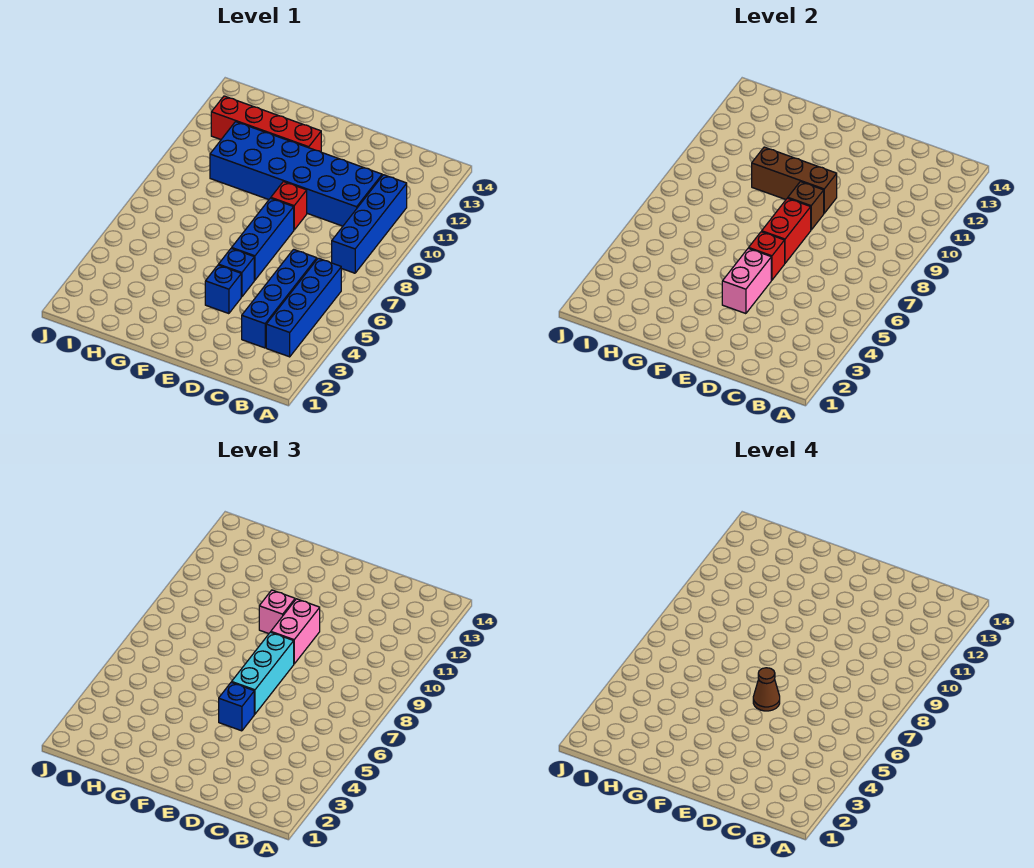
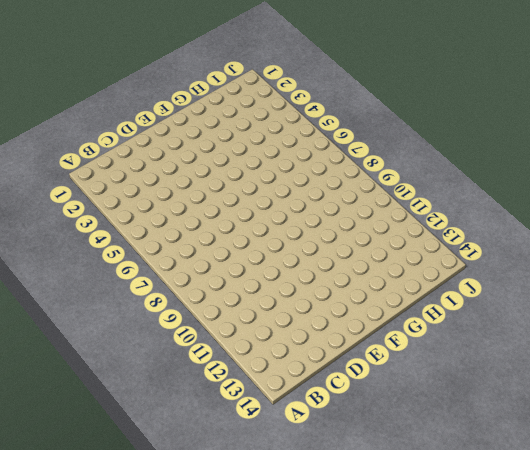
none -> blue brick B3:B6 level 1
none -> blue brick B8:B11 level 1
none -> blue brick C3:C6 level 1

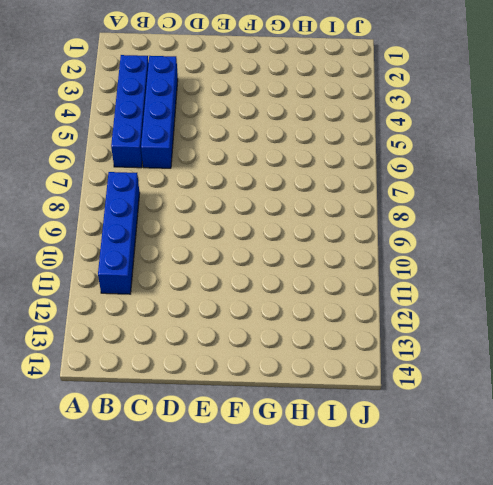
none -> blue brick C10:H11 level 1
none -> blue brick E4 level 1
none -> blue brick E5 level 1

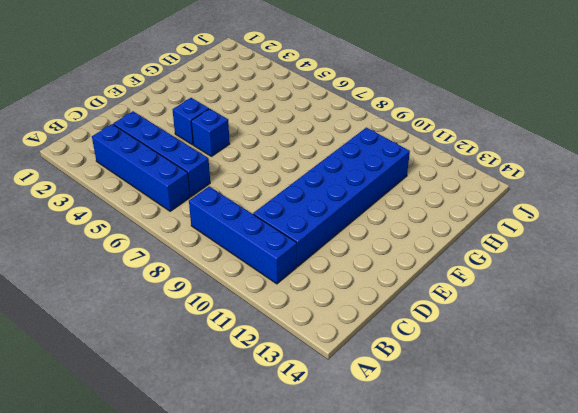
none -> blue brick E6:E8 level 1
none -> red brick E9 level 1
none -> red brick F12:I12 level 1

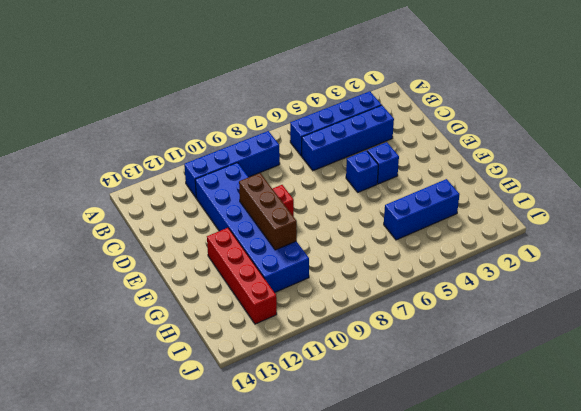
blue brick H3:H5 level 1 -> blue brick E6:E8 level 1
none -> pink brick E4:E5 level 2
none -> red brick E6 level 2
none -> red brick E7:E8 level 2

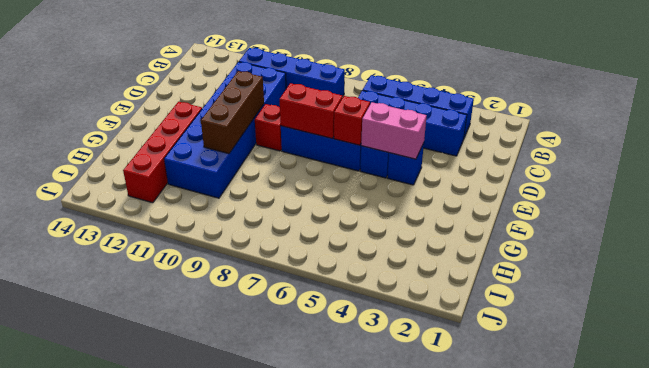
none -> brown brick E9 level 2
none -> blue brick E5 level 3
none -> cyan brick E6:E8 level 3

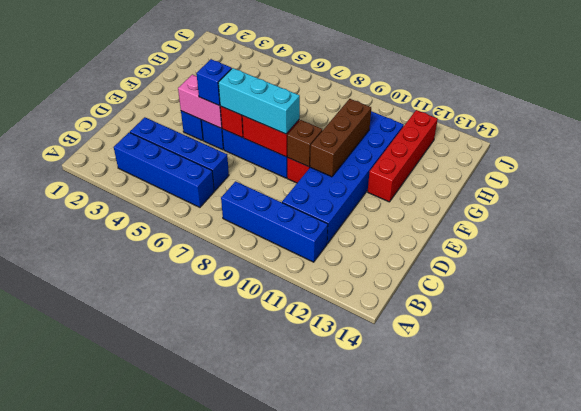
none -> pink brick E9:E10 level 3
none -> pink brick F10 level 3
none -> brown cone E6 level 4

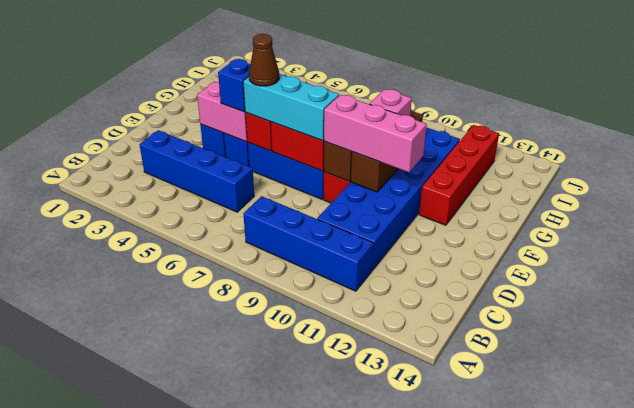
pink brick E9:E11 level 3 -> pink brick E9:E10 level 3
none -> blue brick B3:B6 level 1

